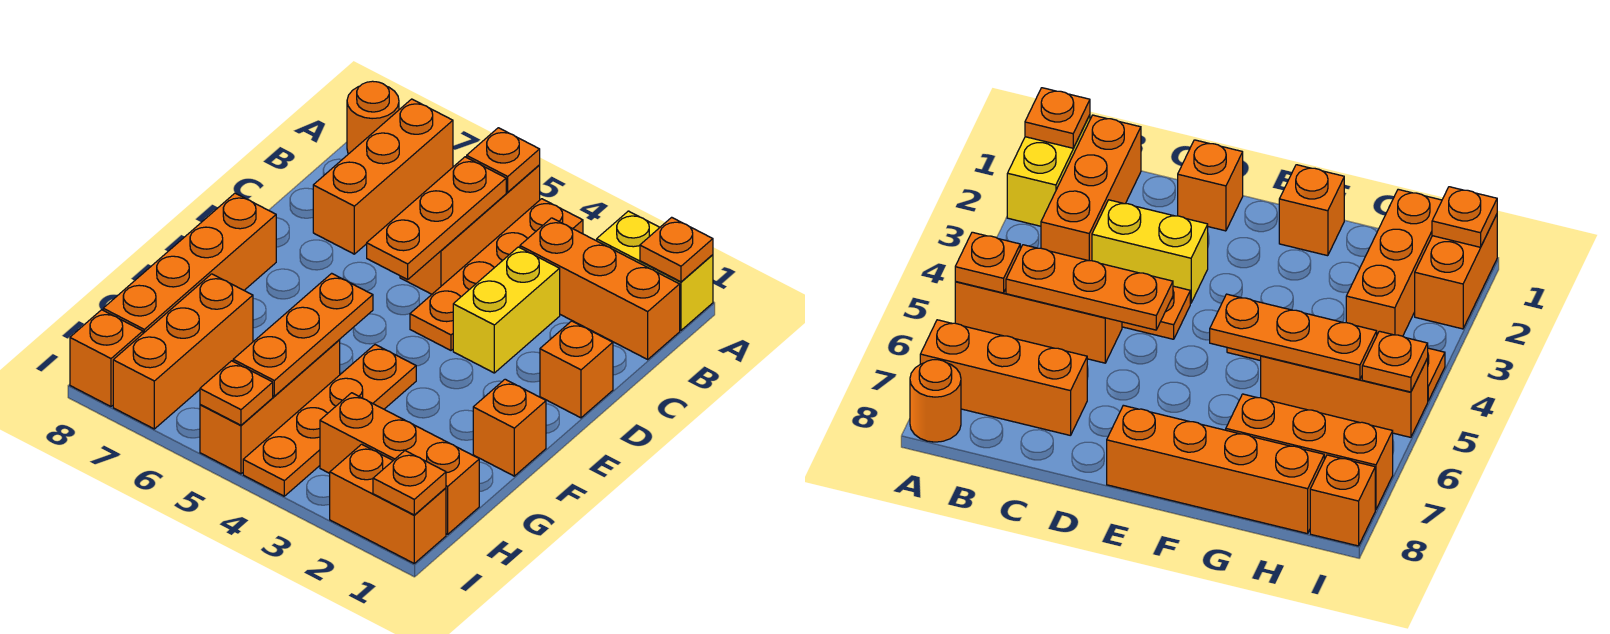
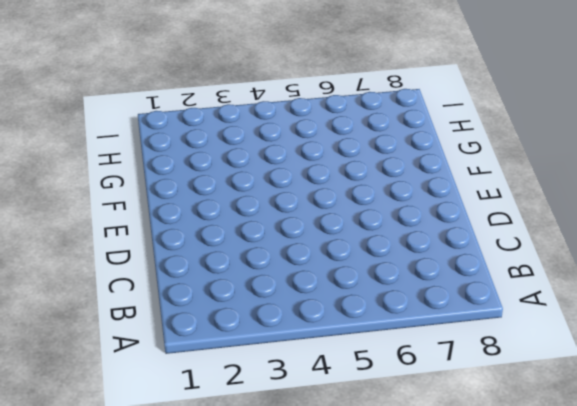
none -> yellow brick A1:A2 level 1
none -> orange plate A4:D4 level 1
none -> orange brick A5:C5 level 1

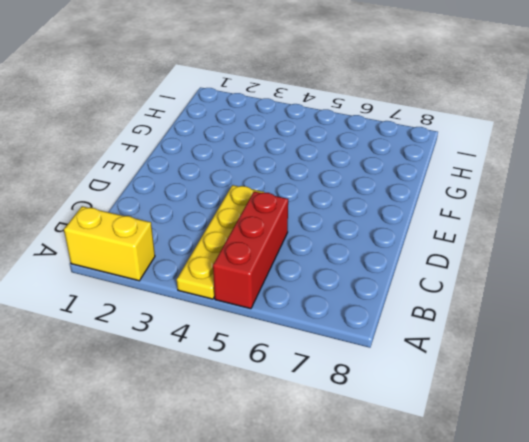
yellow plate A4:D4 level 1 -> orange plate A4:D4 level 1
red brick A5:C5 level 1 -> orange brick A5:C5 level 1
none -> orange brick A7:C7 level 1
none -> orange round brick A8 level 1
none -> orange brick B1:B3 level 1

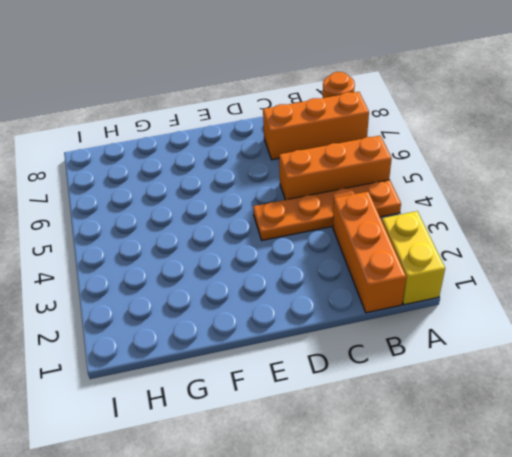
none -> yellow brick C3:D3 level 1
none -> orange brick D1 level 1
none -> orange brick E8:H8 level 1

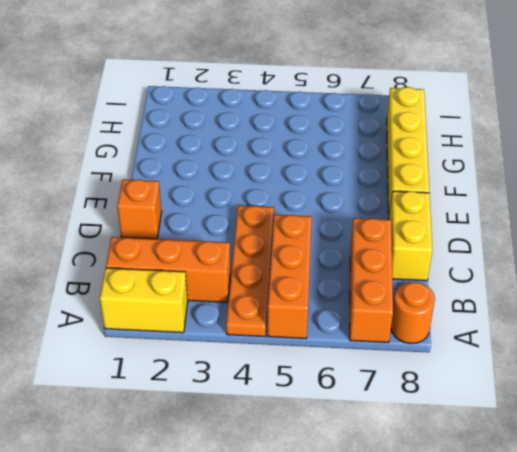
yellow brick C8:D8 level 1 -> yellow brick C3:D3 level 1
yellow brick E8:H8 level 1 -> orange brick E8:H8 level 1
none -> orange brick F1 level 1
none -> orange plate F4:I4 level 1
none -> orange brick G5:I5 level 1

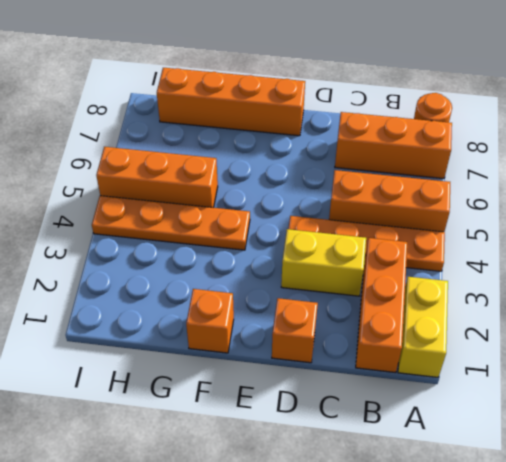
none -> orange brick G7:I7 level 1
none -> orange brick H1:H3 level 1
none -> orange brick I1:I2 level 1

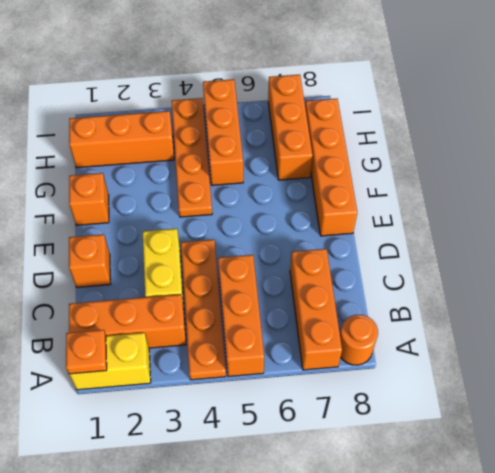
none -> orange brick I1:I2 level 1
none -> orange brick I8 level 1
none -> orange plate A5 level 2

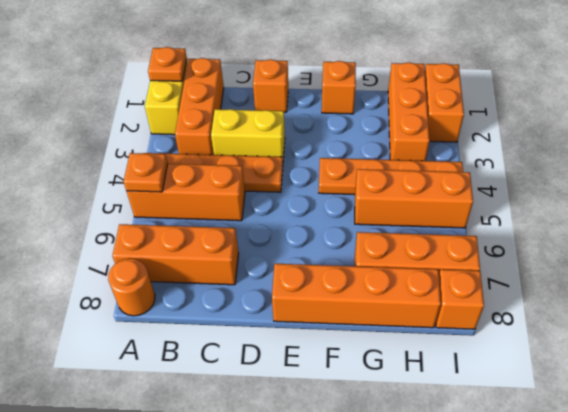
none -> orange plate B5:D5 level 2
none -> orange plate F5:H5 level 2
none -> orange plate I1 level 2

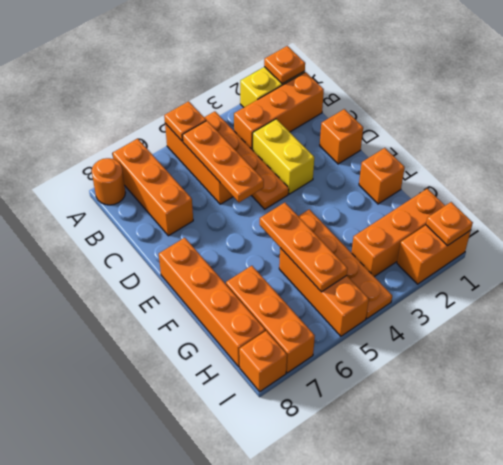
none -> orange plate I5 level 2

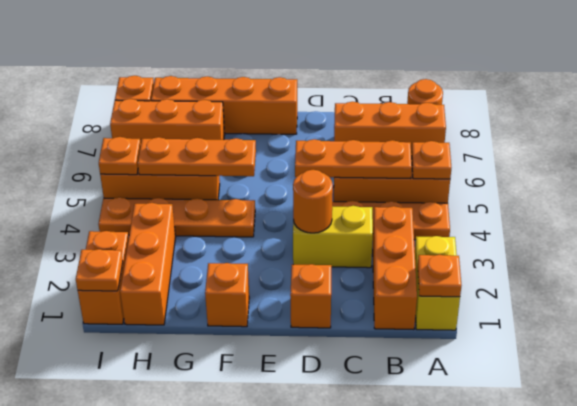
orange round brick D3 level 2 -> none

